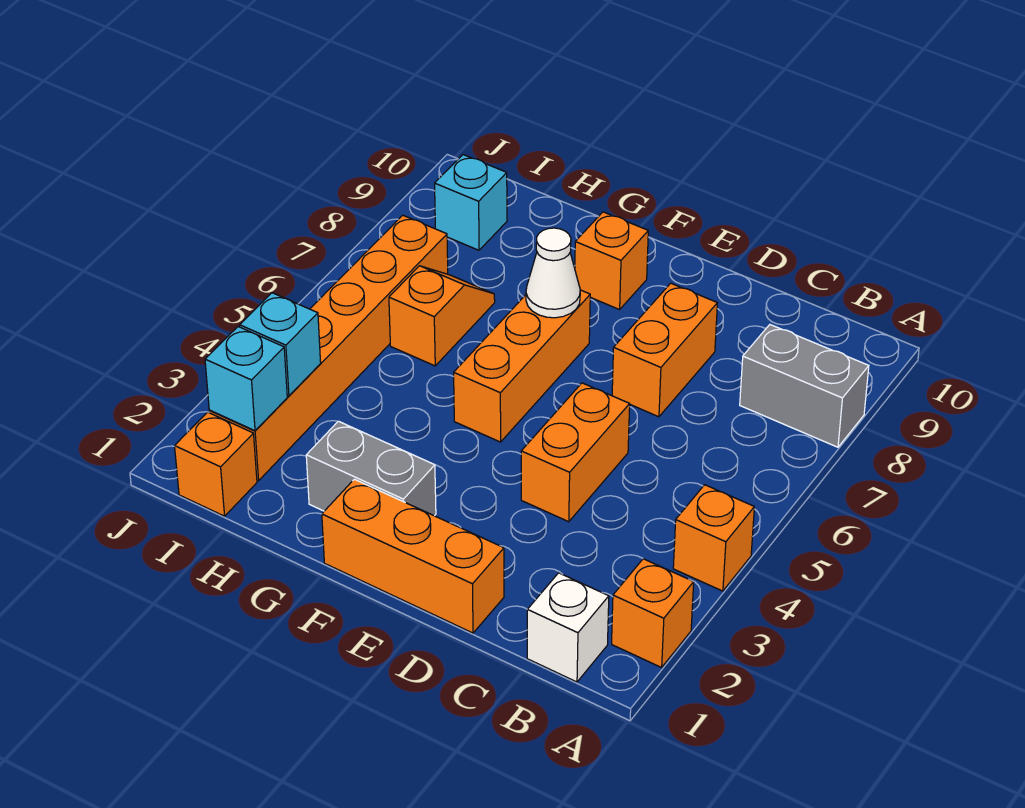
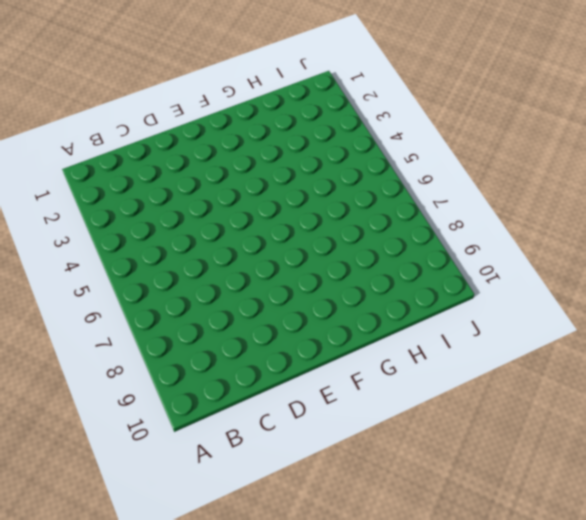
none -> orange brick A2 level 1
none -> orange brick A4 level 1
none -> grey brick A8:B8 level 1

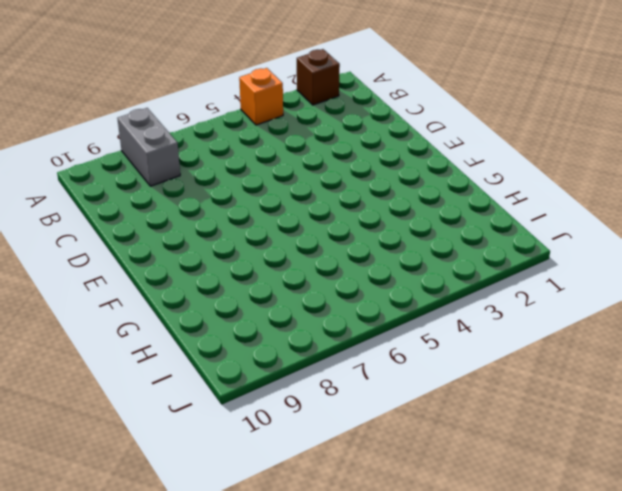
brown brick A2 level 1 -> orange brick A2 level 1
none -> white brick B1 level 1
none -> orange brick D1:F1 level 1
none -> orange brick D4:D5 level 1

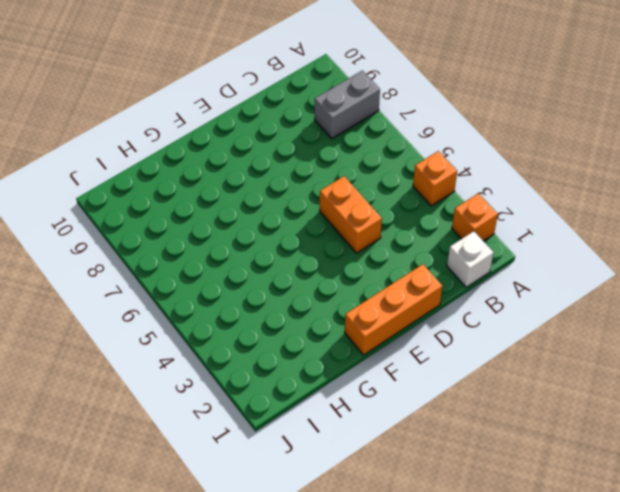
none -> orange brick D7:D8 level 1
none -> grey brick F2:G2 level 1
none -> orange brick F5:F7 level 1

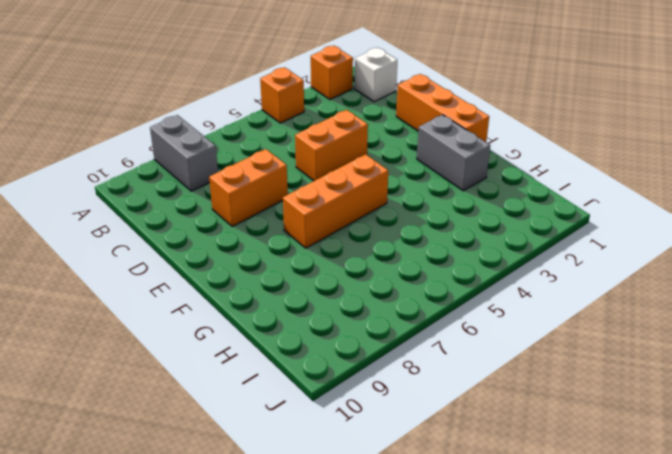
none -> orange brick F9 level 1
none -> orange slope H6:H7 level 1 top 6
none -> orange brick I1 level 1

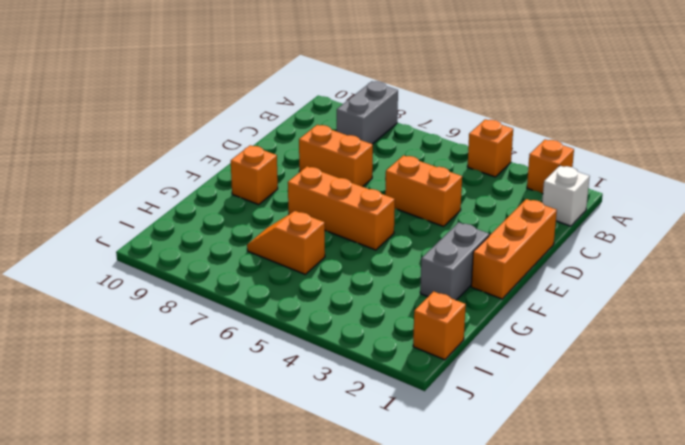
none -> orange brick I2:I7 level 1
none -> cyan brick I9 level 1
none -> white cone F7 level 2

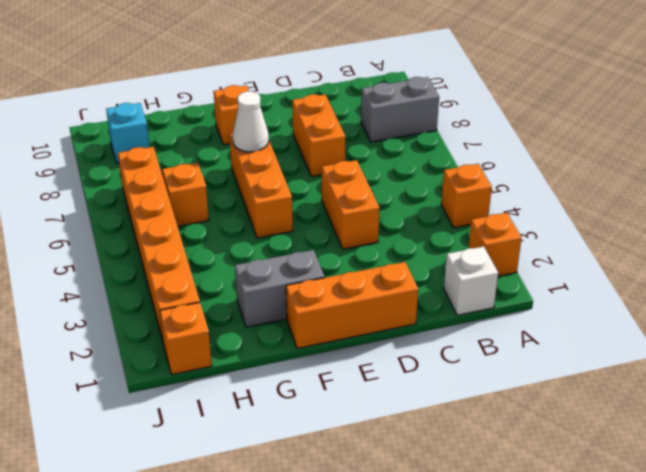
none -> cyan brick I2 level 2
none -> cyan brick I3 level 2

